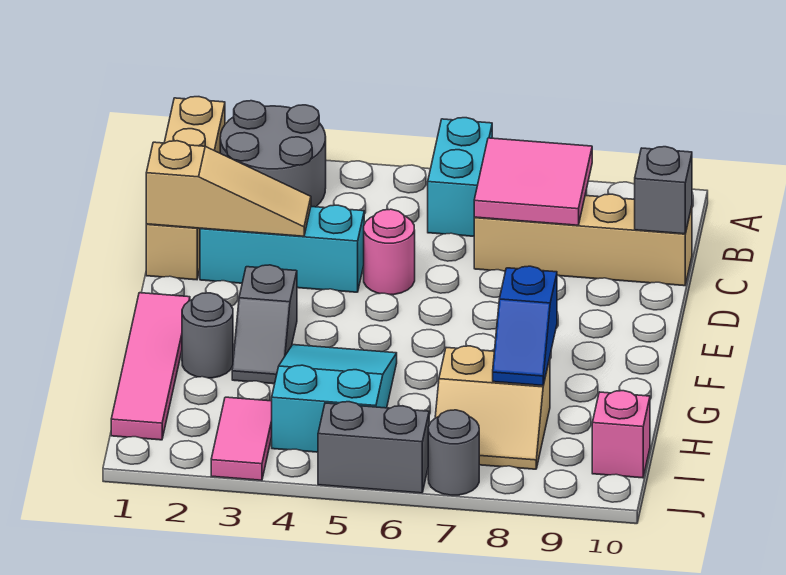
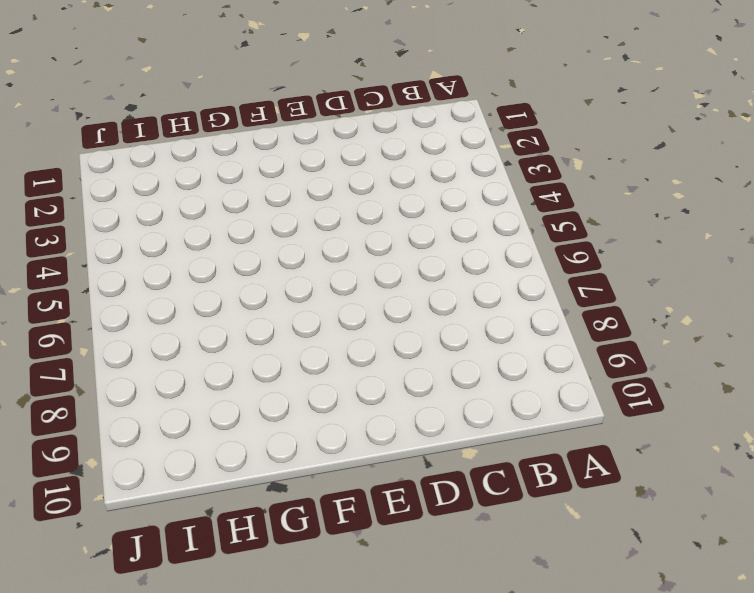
none -> tan brick A1:D1 level 1
none -> grey round brick A2:B3 level 1
none -> cyan brick A6:B6 level 1

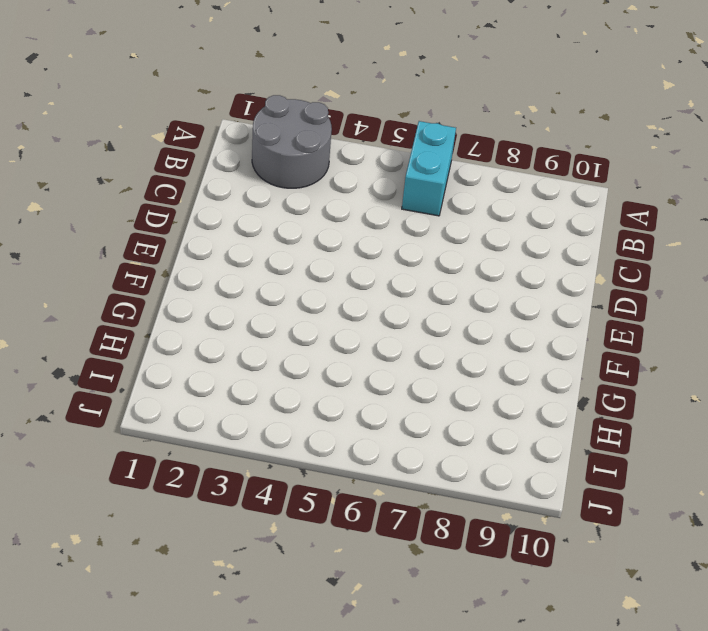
none -> tan brick A1:D1 level 1
none -> tan brick C7:C10 level 1
none -> cyan brick D2:D4 level 1

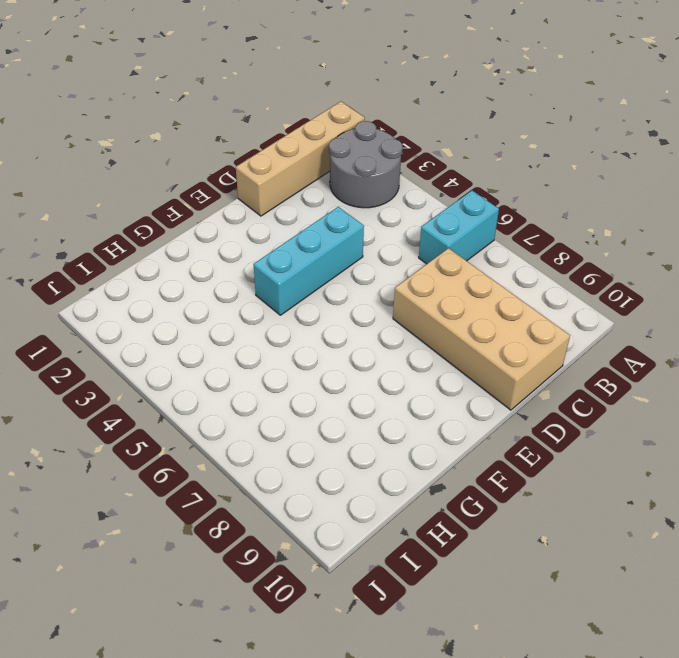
tan brick C7:D10 level 1 -> tan brick C7:C10 level 1
cyan brick D4:F4 level 1 -> cyan brick D2:D4 level 1
none -> pink round brick D5 level 1
none -> pink tile F1:I1 level 1
none -> grey slope F3:G3 level 1 top F

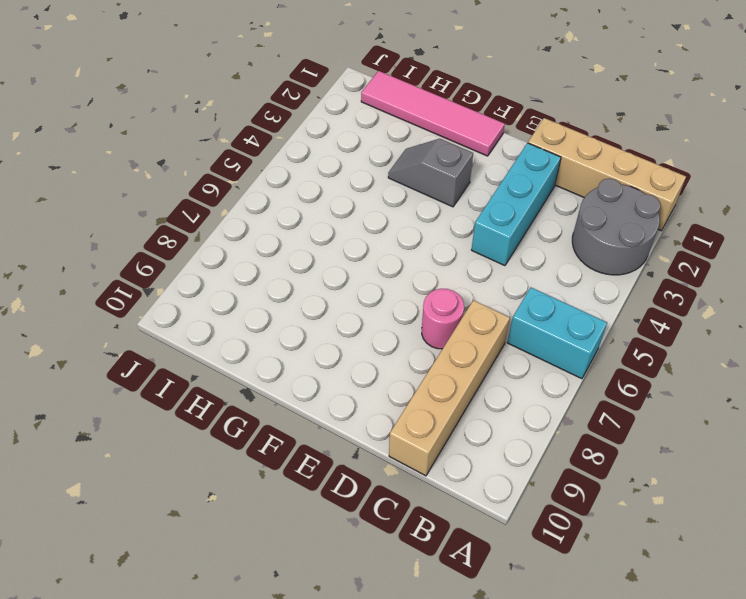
pink round brick D7 level 1 -> pink round brick D5 level 1
none -> grey round brick G2 level 1
none -> cyan slope G4:I5 level 1 top I
none -> tan slope H7:I8 level 1 top H

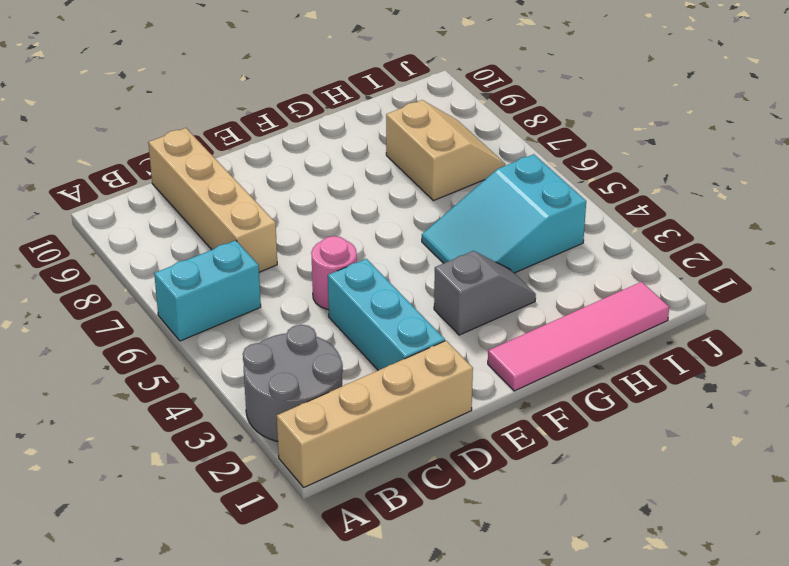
none -> grey round brick G2 level 1
none -> pink tile I3:J3 level 1
none -> pink brick I10 level 1

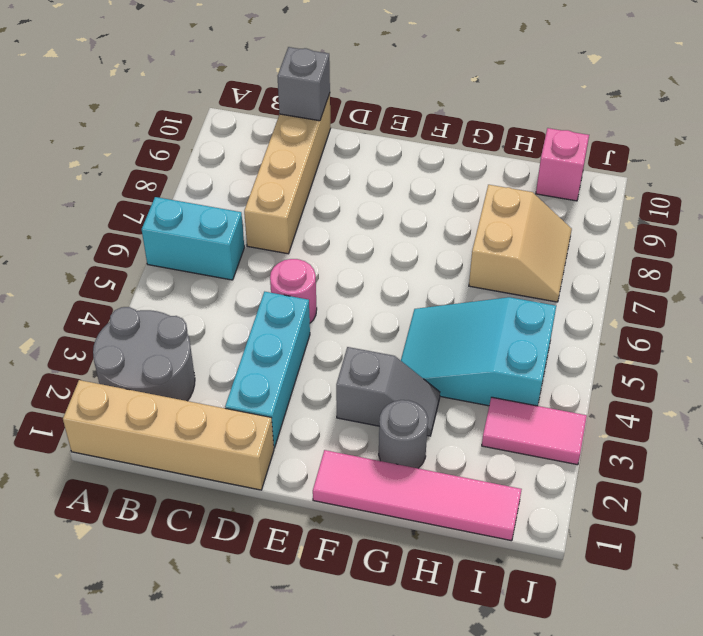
none -> grey brick J5:J6 level 1
none -> grey round brick J7 level 1
none -> pink tile B7:C8 level 2

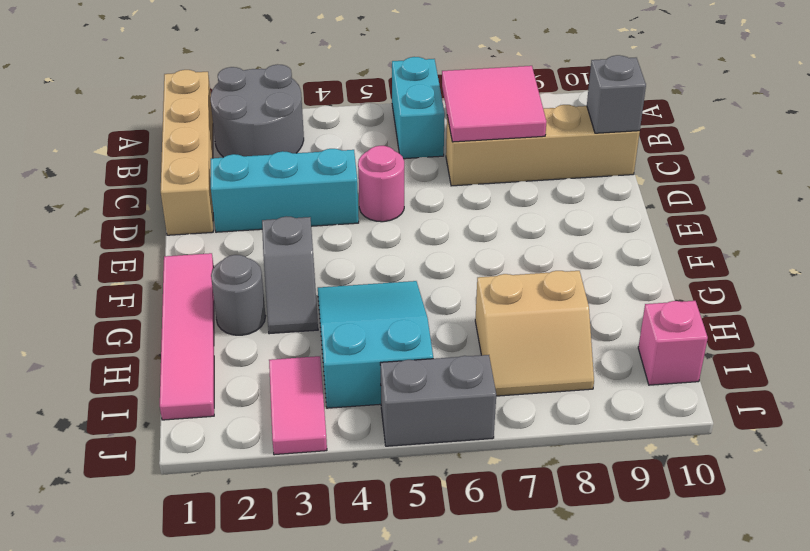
none -> grey round brick J7 level 1
none -> tan slope D1:D3 level 2 top 1
none -> blue slope G8:H8 level 2 top G

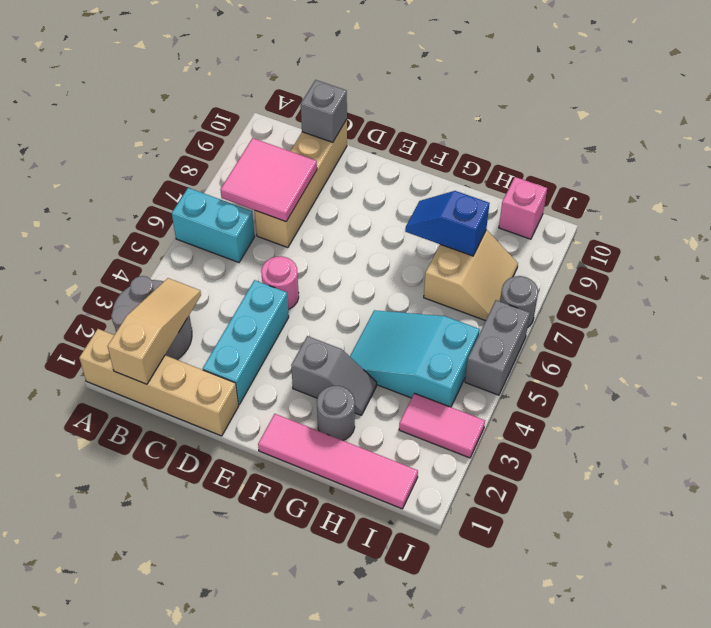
tan slope B1:B3 level 2 top 1 -> tan slope D1:D3 level 2 top 1
blue slope G8:H8 level 2 top H -> blue slope G8:H8 level 2 top G

